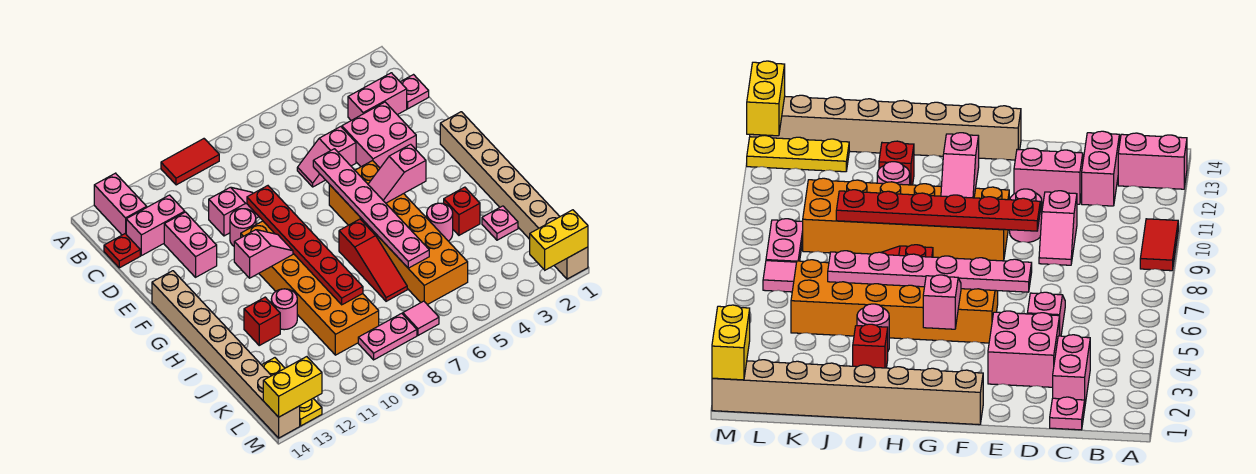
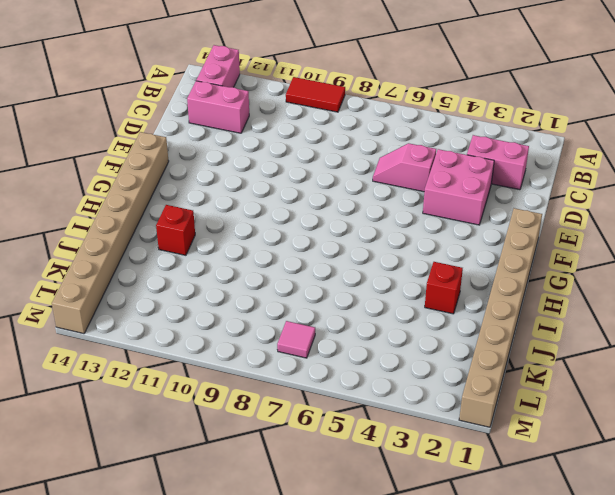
none -> pink plate C1 level 1
none -> red plate C14 level 1
none -> pink slope D9:D10 level 1 top 10
none -> pink brick D12:E12 level 1

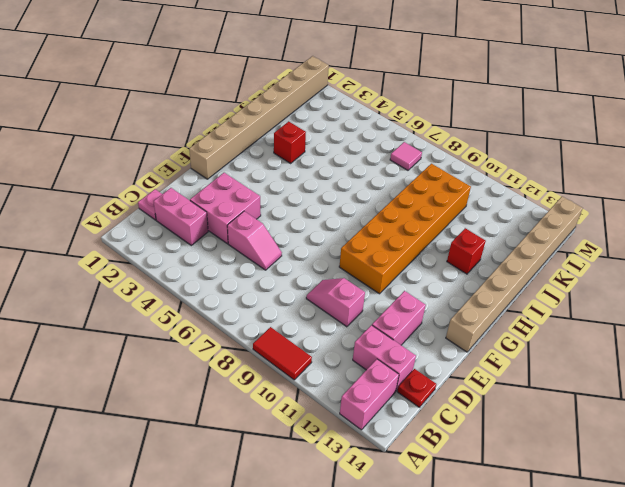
none -> pink round brick E10 level 1
none -> orange brick F5:K6 level 1
none -> red slope H7:J7 level 1 top H
none -> pink round brick I4 level 1

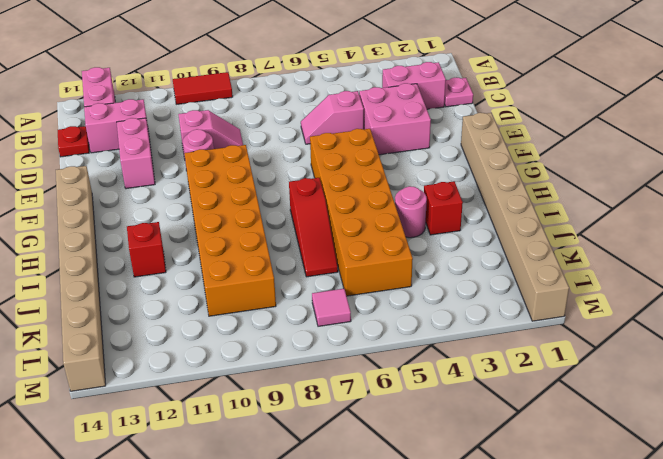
none -> pink round brick I11 level 1
none -> pink plate J2 level 1
none -> yellow plate K13:M13 level 1
none -> pink plate L8:L9 level 1

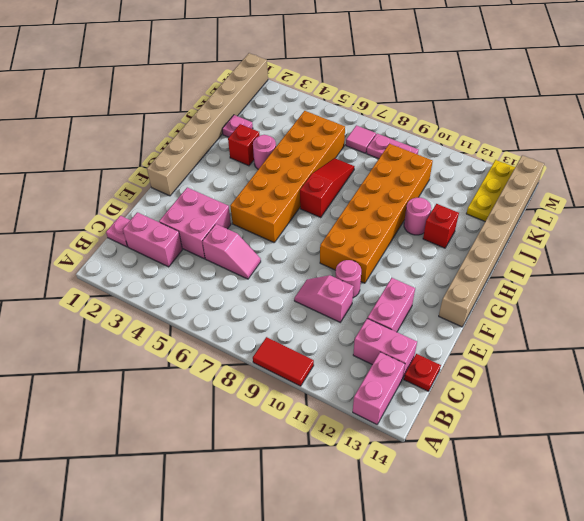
none -> pink plate E6:J6 level 2
none -> red plate E9:J9 level 2
none -> pink slope G4:G5 level 2 top 4
none -> pink slope G10:G11 level 2 top 11

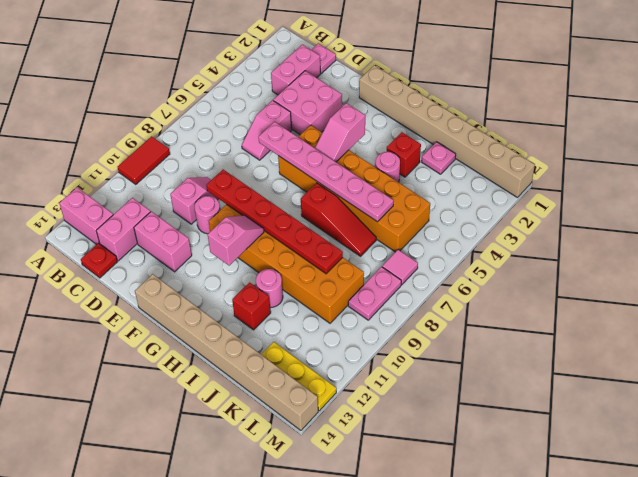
none -> yellow brick M1:M2 level 2
none -> yellow brick M13:M14 level 2

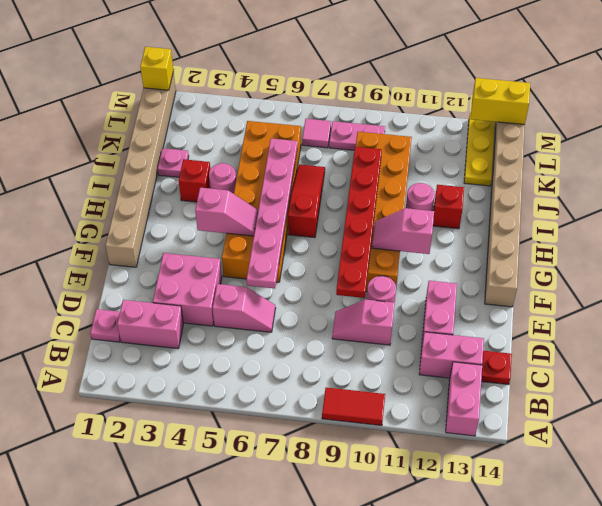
yellow brick M1 level 2 -> yellow brick M1:M2 level 2

